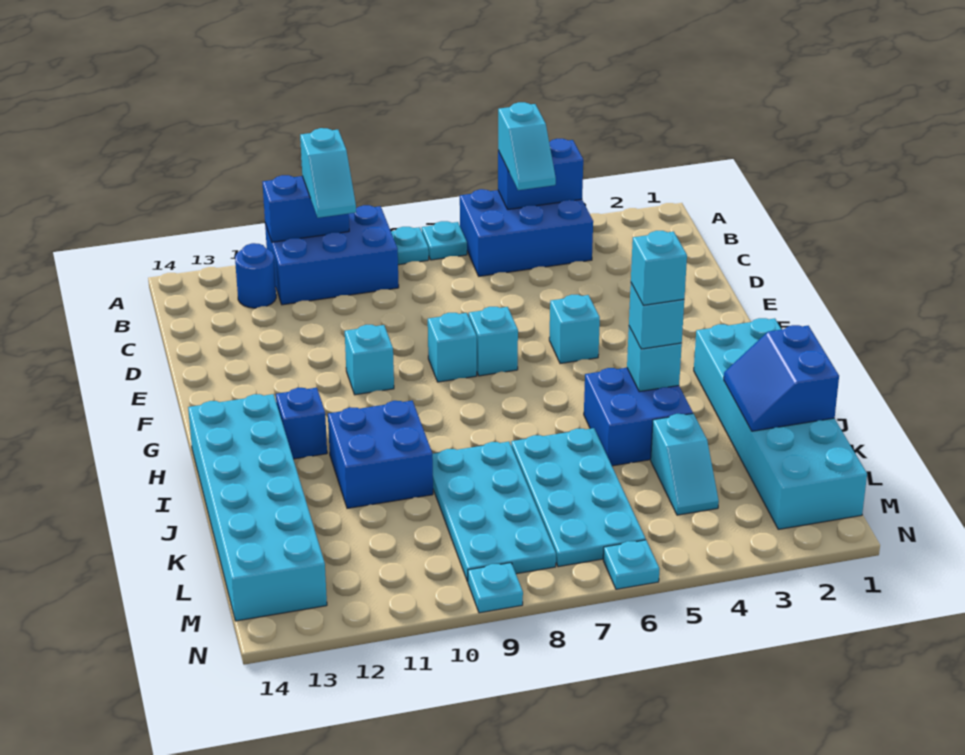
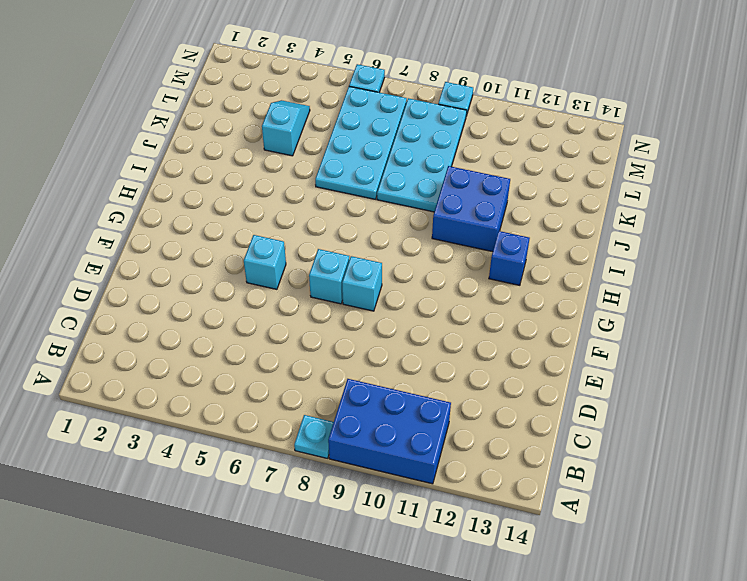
none -> blue brick A4:B6 level 1
none -> cyan plate A7 level 1
none -> blue round brick B12 level 1

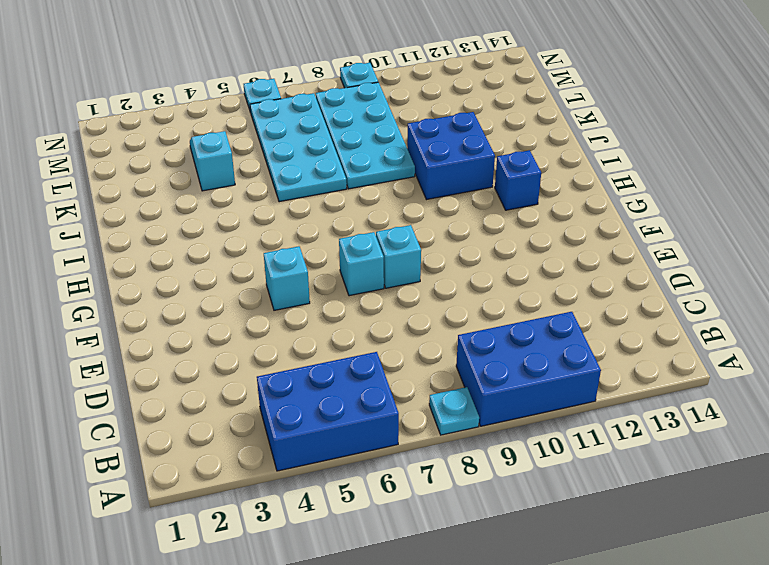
none -> cyan plate A7 level 1
none -> blue round brick B12 level 1
none -> cyan brick F10 level 1

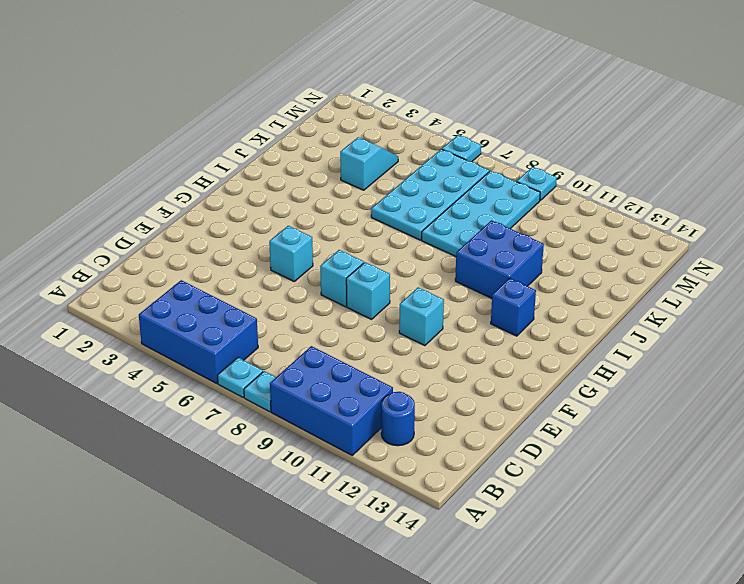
none -> cyan brick H1:M2 level 1
none -> cyan brick H13:M14 level 1
none -> blue brick I4:J5 level 1

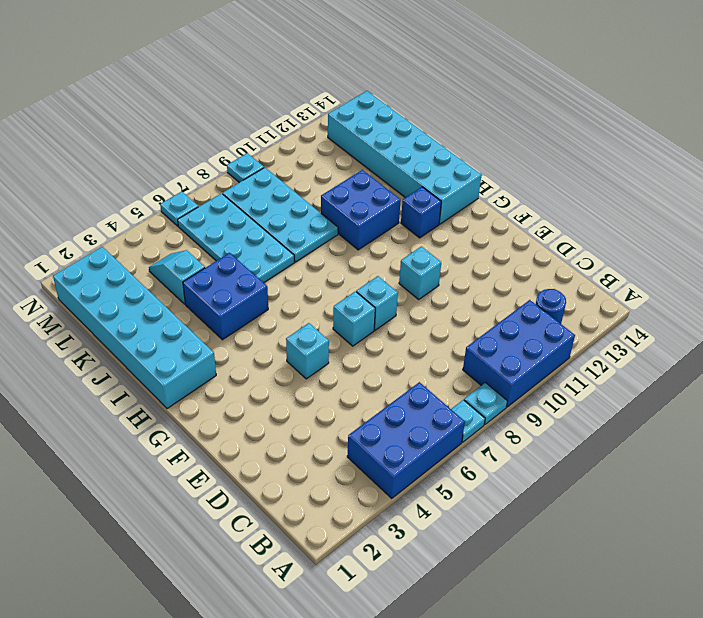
none -> blue brick A4:A5 level 2
none -> blue brick A10:A11 level 2
none -> cyan brick I4 level 2

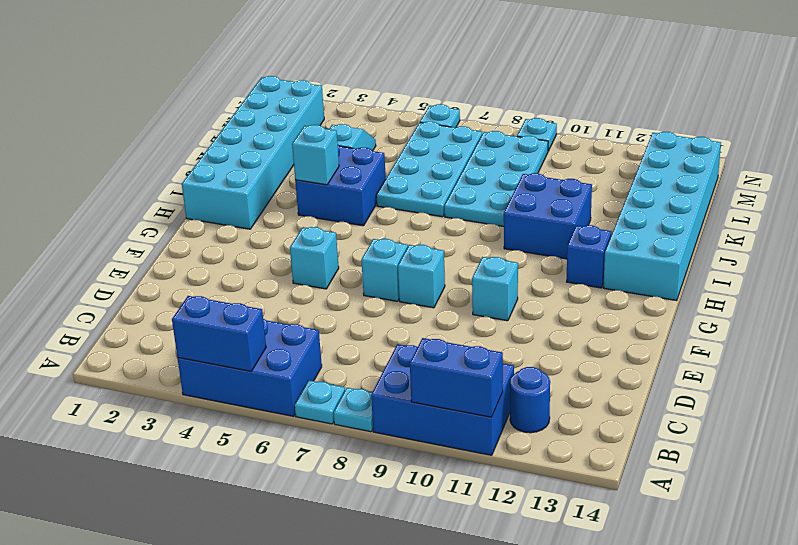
none -> blue slope J1:K2 level 2 top 1
none -> cyan slope A5:B5 level 3 top A
none -> cyan slope A10:B10 level 3 top A

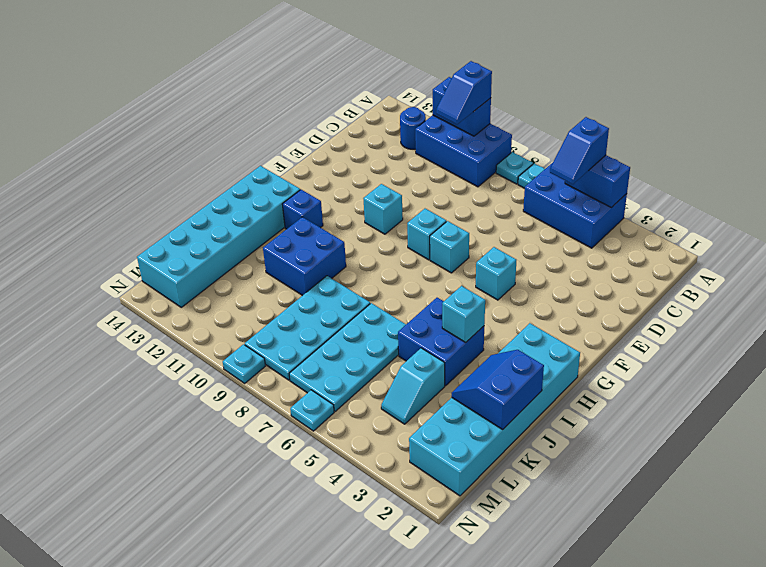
blue slope A5:B5 level 3 top A -> cyan slope A5:B5 level 3 top A
blue slope A10:B10 level 3 top A -> cyan slope A10:B10 level 3 top A
none -> cyan brick I4 level 3
none -> cyan brick I4 level 4

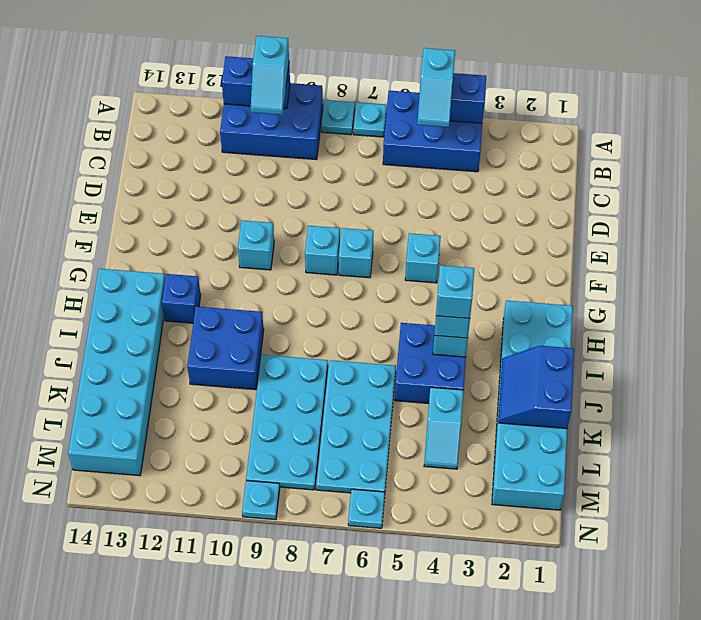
none -> blue round brick B12 level 1

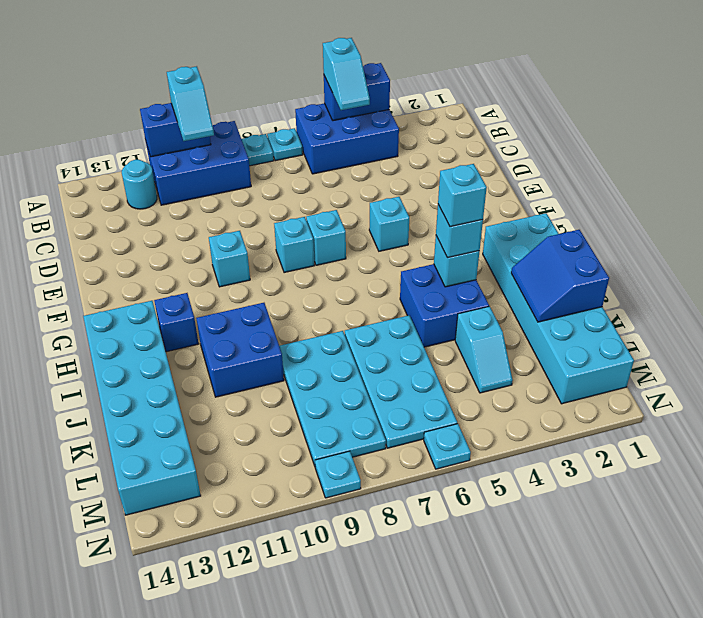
cyan round brick B12 level 1 -> blue round brick B12 level 1

